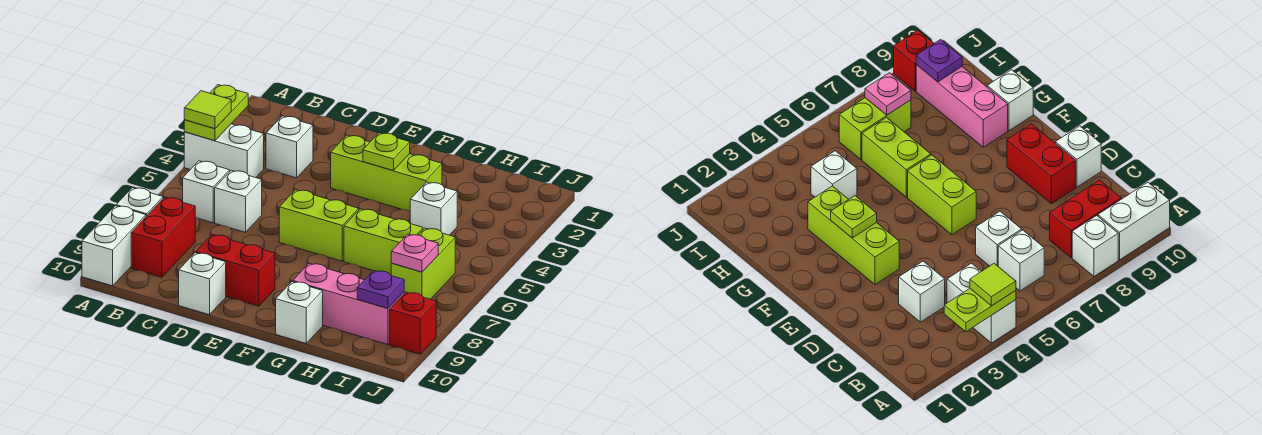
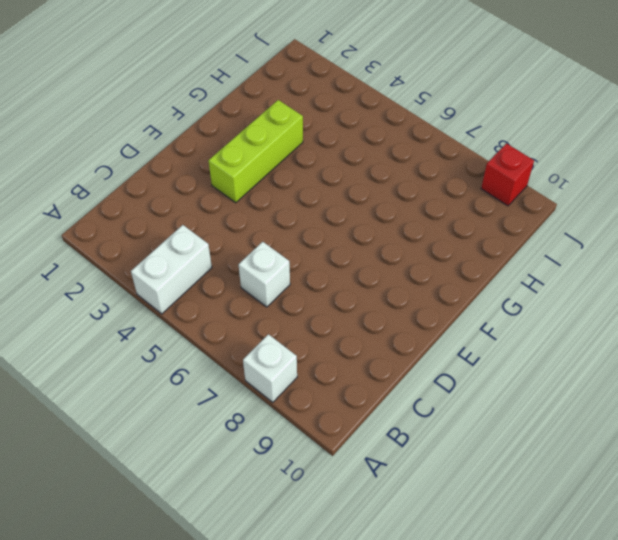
none -> white brick A9:A10 level 1
none -> white brick B6 level 1
none -> red brick B8:B9 level 1

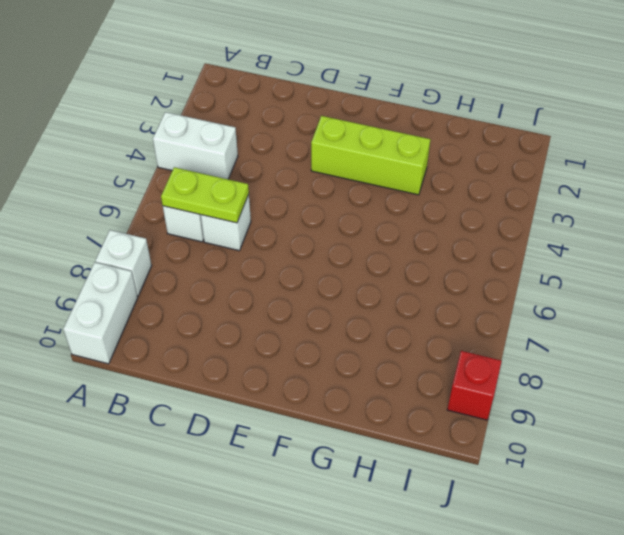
lime plate B6:C6 level 2 -> lime plate A3:A4 level 2
none -> red brick B8:B9 level 1
none -> white brick C3 level 1
none -> red brick D9:E9 level 1

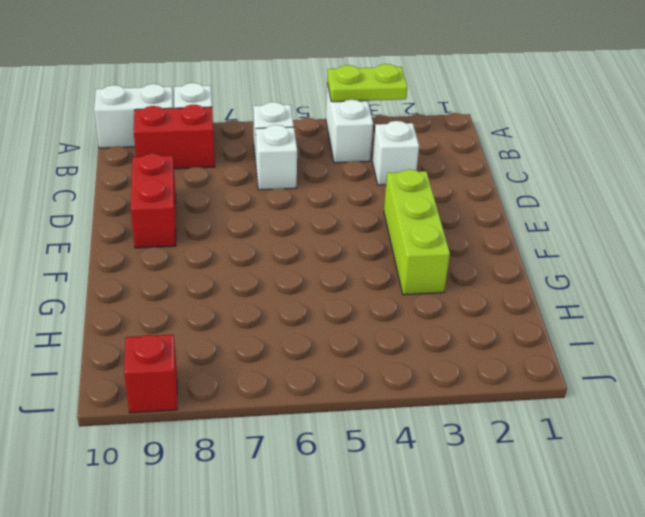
none -> white brick D10 level 1
none -> lime brick E6:F6 level 1
none -> lime brick G6:H6 level 1

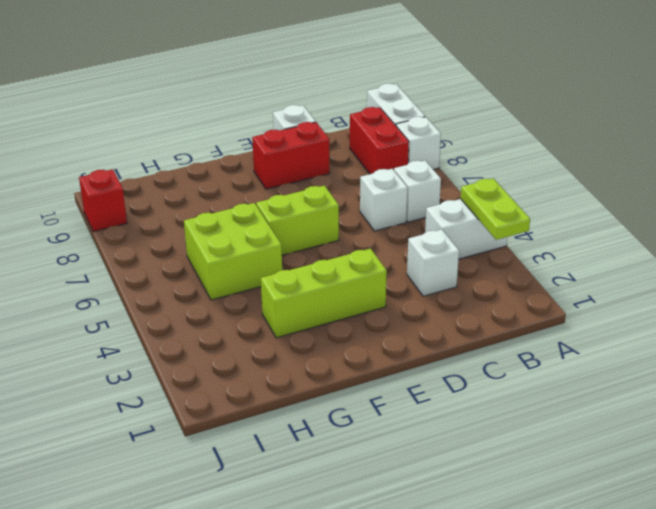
lime brick G5:H6 level 1 -> lime brick G6:H6 level 1
none -> pink brick G9:I9 level 1
none -> white brick G10 level 1
none -> white brick H4 level 1

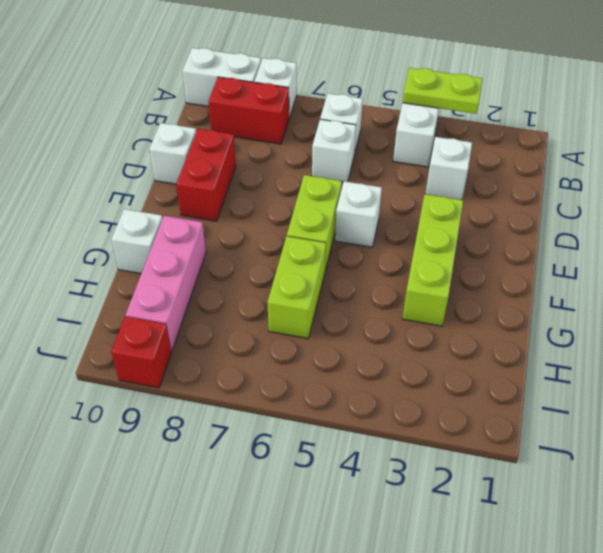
white brick E5 level 1 -> white brick H4 level 1
none -> lime brick I6:I7 level 1
none -> lime plate F3 level 2
none -> pink plate I7 level 2

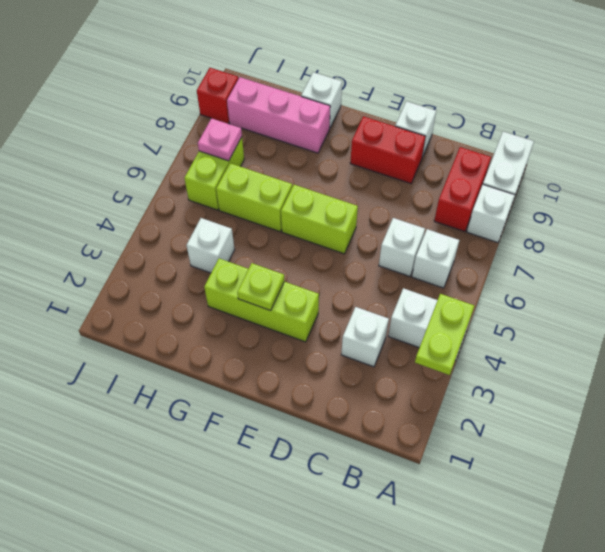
none -> purple plate I9 level 2
none -> lime tile A4 level 3

